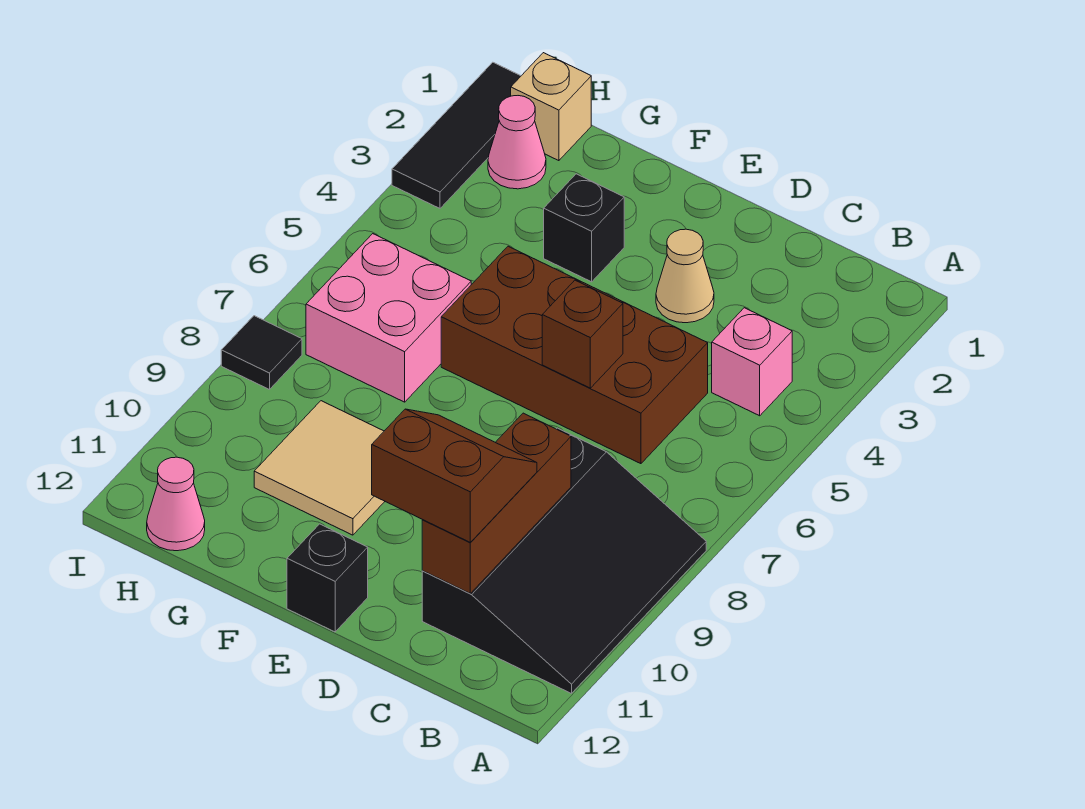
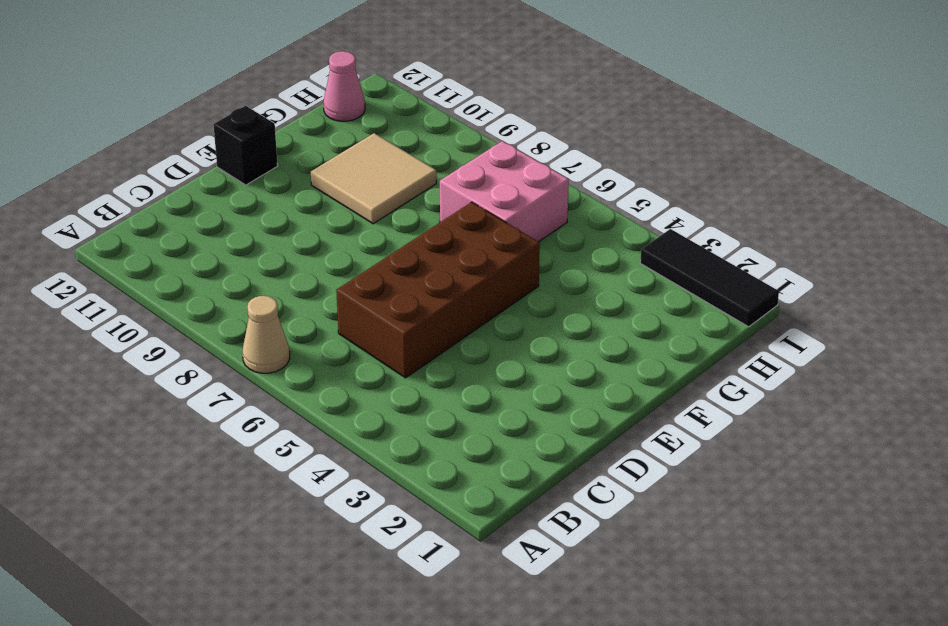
tan cone A7 level 1 -> tan cone D3 level 1
none -> black slope A8:C11 level 1 top C
none -> pink brick B4 level 1
none -> black brick F3 level 1

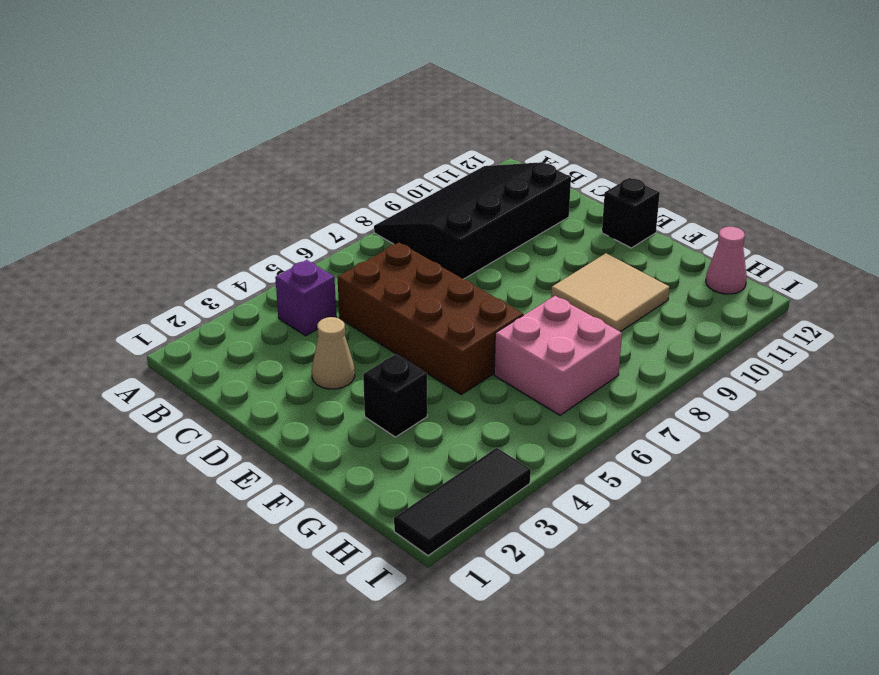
purple brick B4 level 1 -> pink brick B4 level 1
none -> tan brick H1 level 1
none -> pink cone H2 level 1
none -> black tile I8 level 1

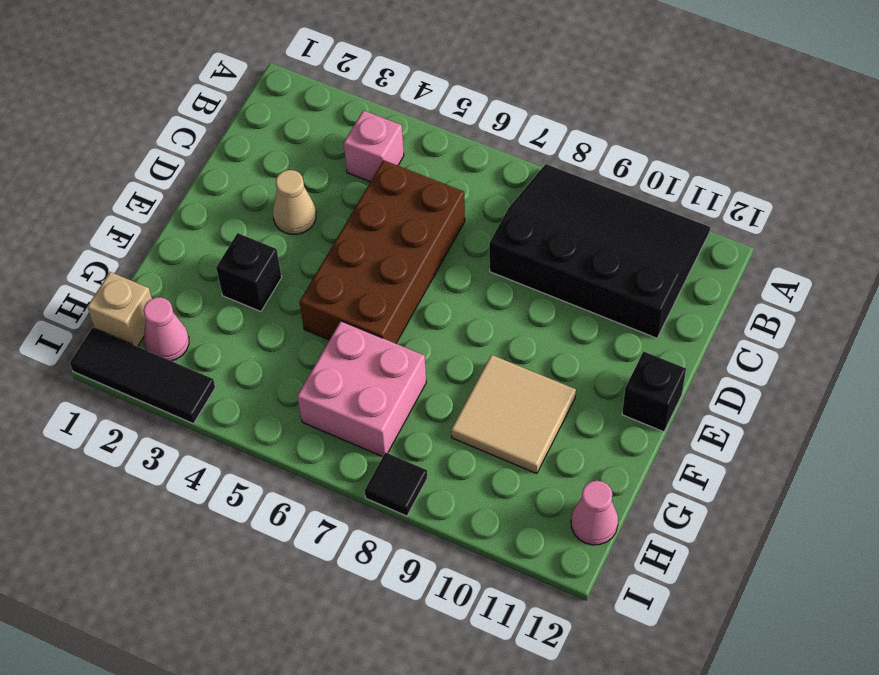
none -> brown brick C9:C11 level 2
none -> brown brick D6 level 2
none -> brown slope C10:D11 level 3 top 11

